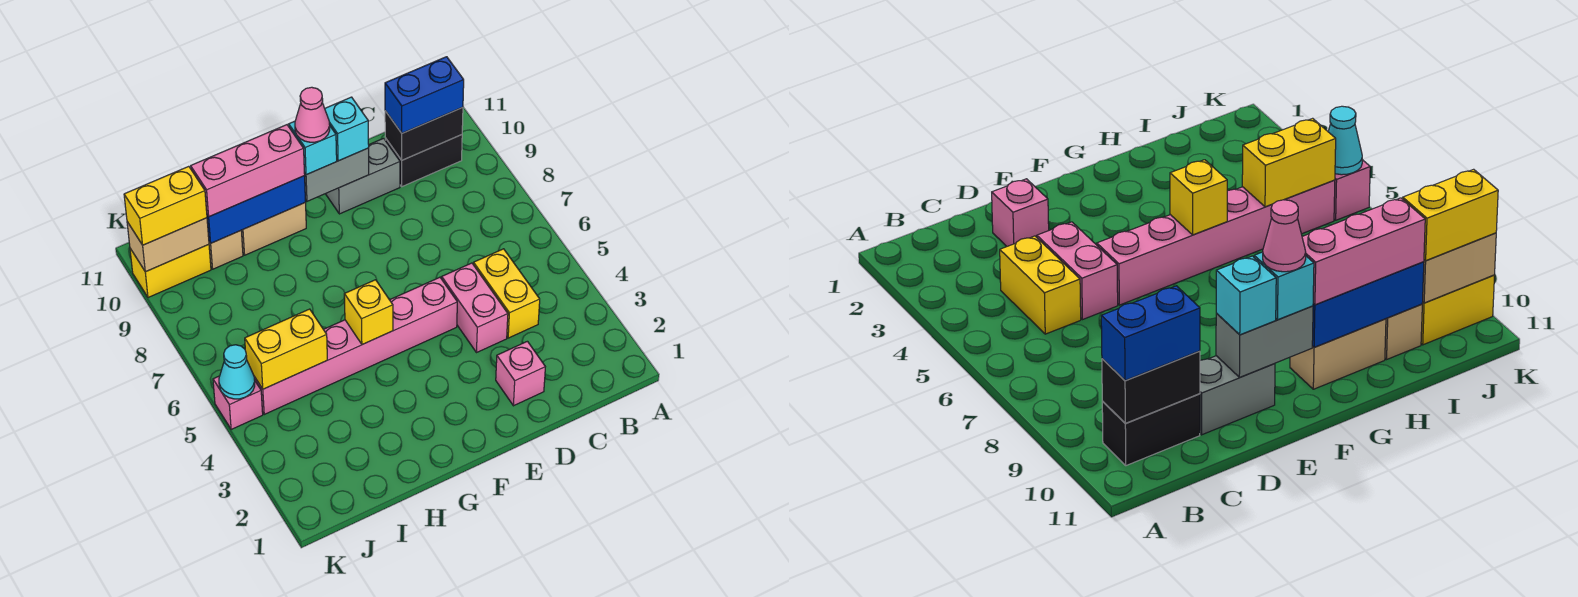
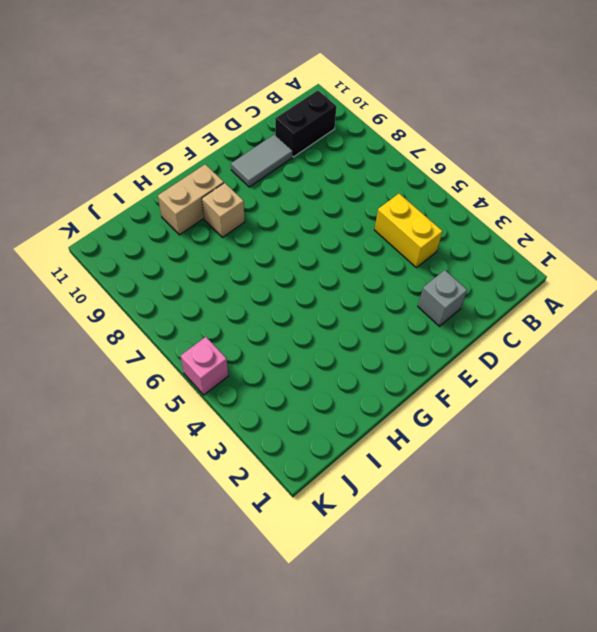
grey brick D2 level 1 -> pink brick D2 level 1
grey tile D10:E10 level 1 -> grey brick D10:E10 level 1
tan brick G9 level 1 -> tan brick I10 level 1
none -> pink brick D4:D5 level 1
none -> pink brick E5:J5 level 1
none -> yellow brick J10:K10 level 1

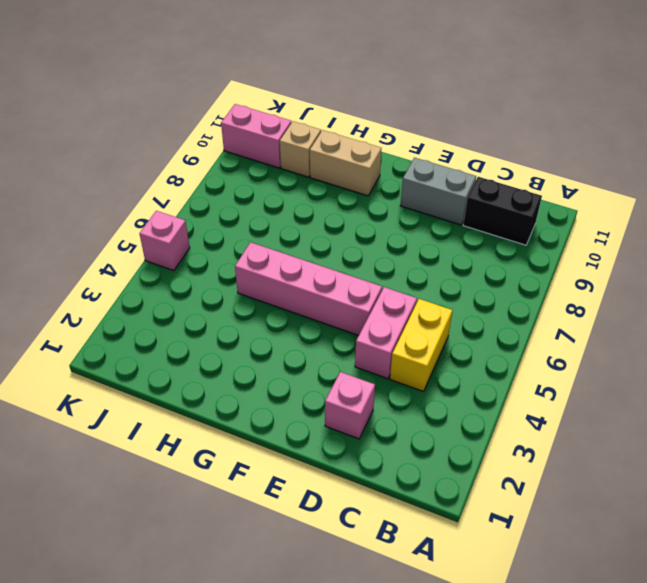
pink brick E5:H5 level 1 -> pink brick E5:J5 level 1
pink brick J10:K10 level 1 -> yellow brick J10:K10 level 1
none -> black brick B10:C10 level 2
none -> grey brick E10:F10 level 2
none -> yellow brick G5 level 2

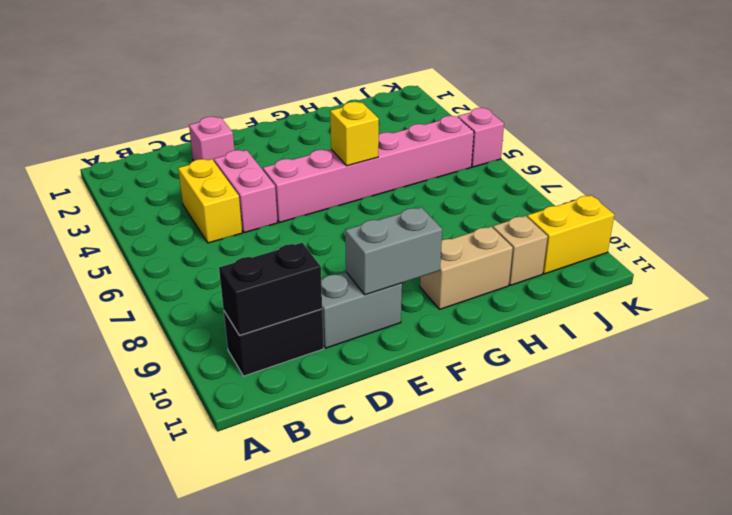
none -> blue brick G10:I10 level 2
none -> yellow brick I5:J5 level 2
none -> tan brick J10:K10 level 2

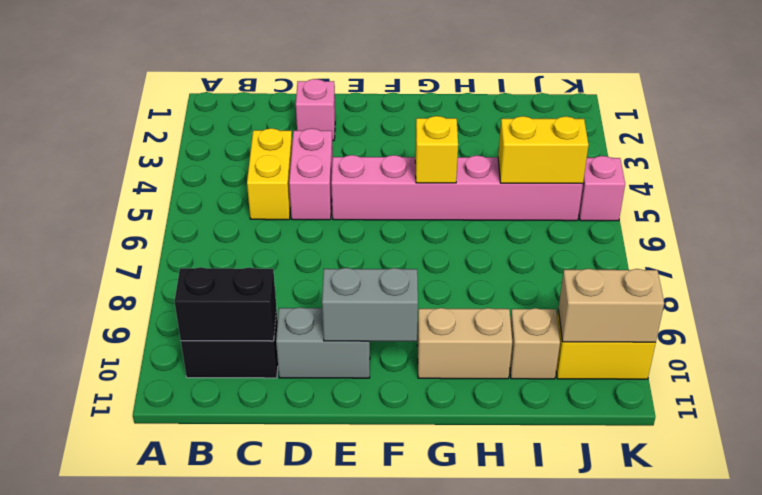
none -> blue brick G10:I10 level 2
none -> cyan cone K5 level 2
none -> blue brick B10:C10 level 3

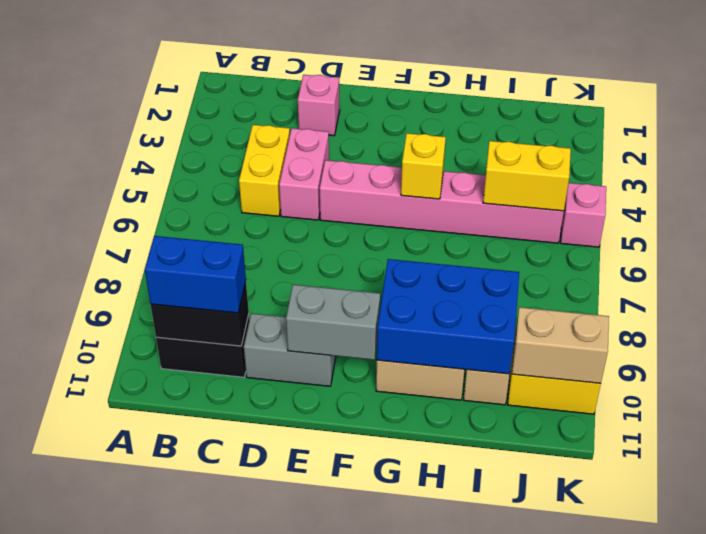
blue brick G9:I10 level 2 -> blue brick G10:I10 level 2
none -> cyan cone K5 level 2
none -> cyan brick E10 level 3
none -> cyan brick F10 level 3

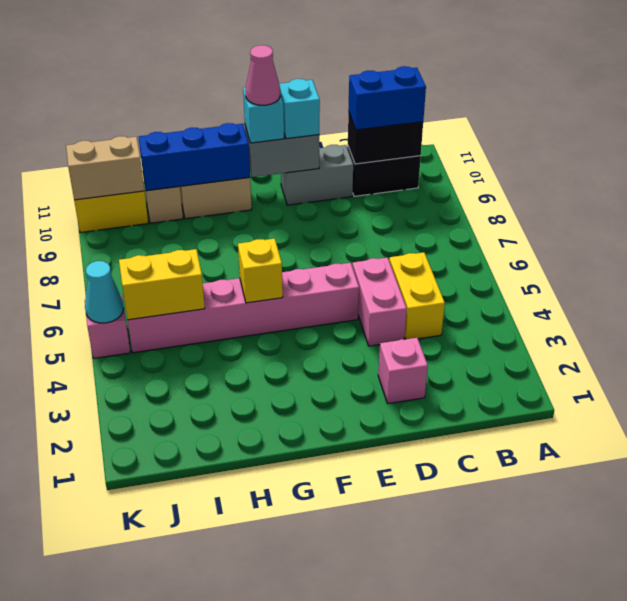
none -> pink brick G10:I10 level 3
none -> yellow brick J10:K10 level 3

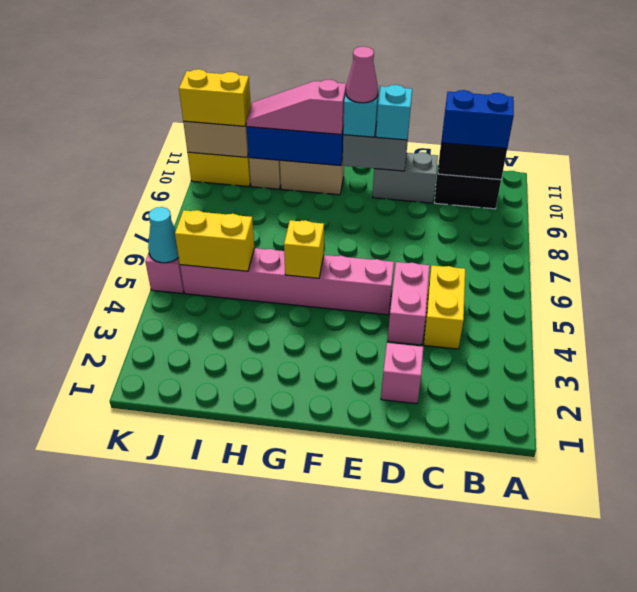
pink slope G10:I10 level 3 top G -> pink brick G10:I10 level 3

